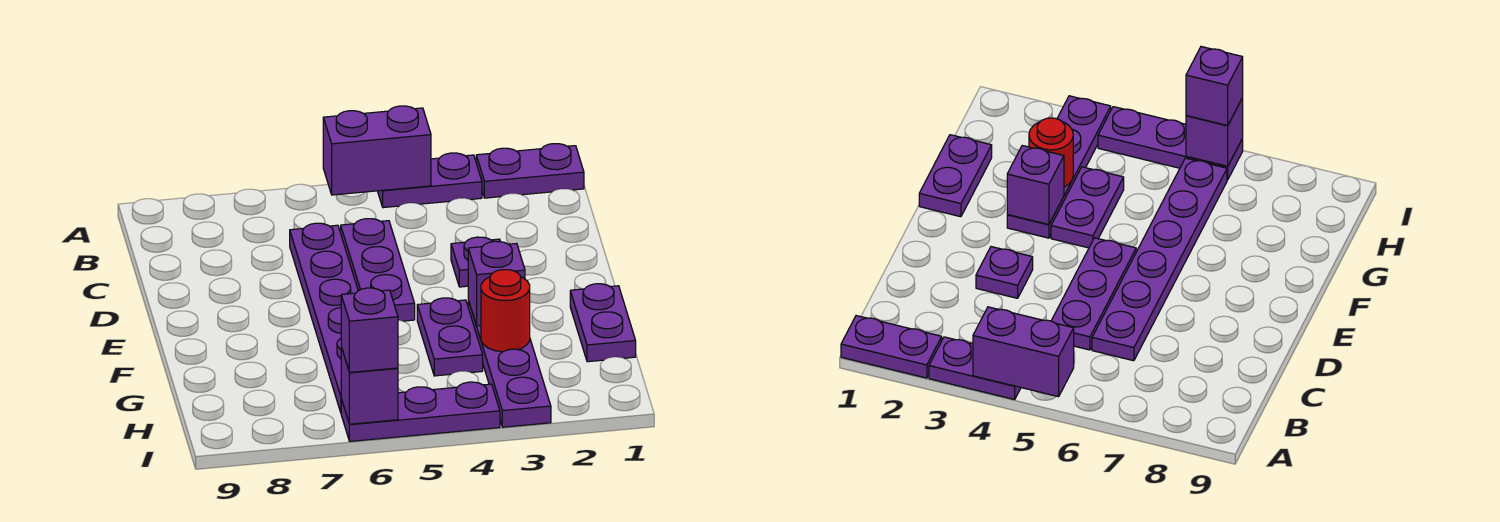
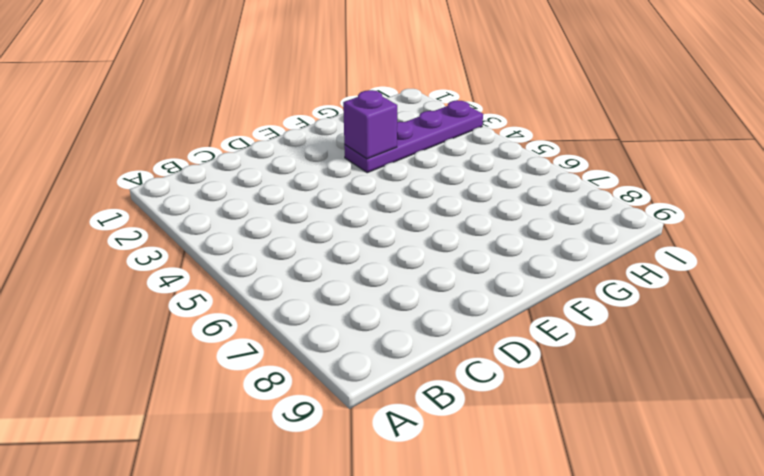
none -> purple plate A1:A2 level 1
none -> purple plate A3:A4 level 1
none -> purple plate C5:E5 level 1

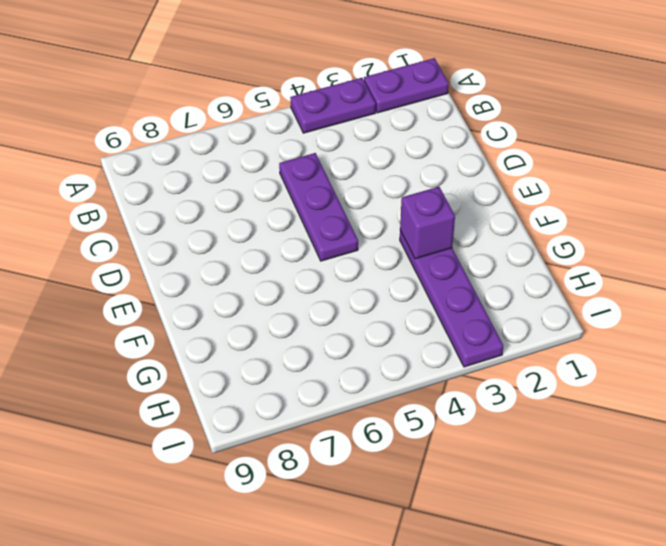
none -> purple plate C6:H6 level 1
none -> purple plate D3 level 1
none -> purple plate F1:G1 level 1

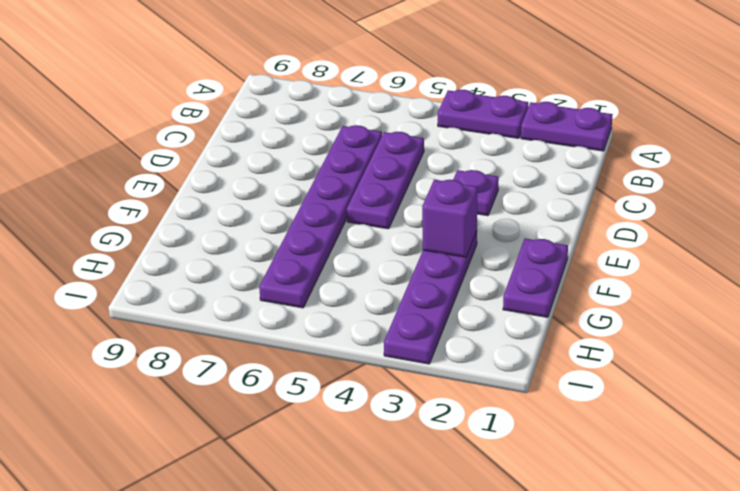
none -> purple plate F4:G4 level 1
none -> purple plate I4:I6 level 1
none -> purple brick A4:A5 level 2

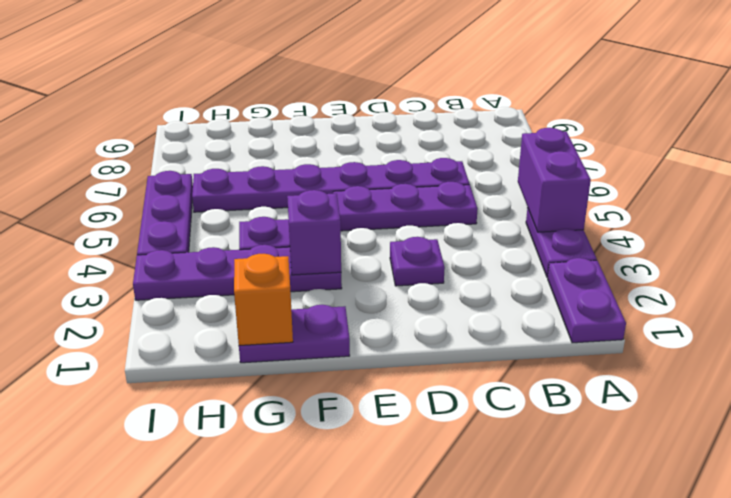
orange brick G1 level 2 -> none
none -> red round brick G3 level 2
none -> purple brick I6 level 2
none -> purple brick I6 level 3

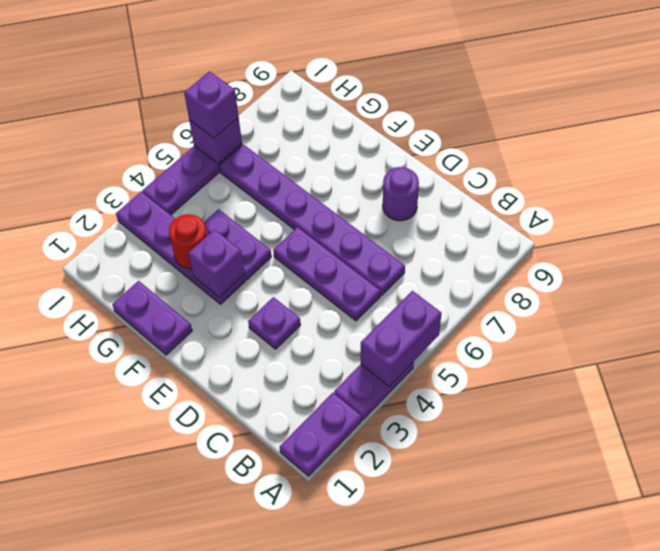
purple round brick D8 level 1 -> none

